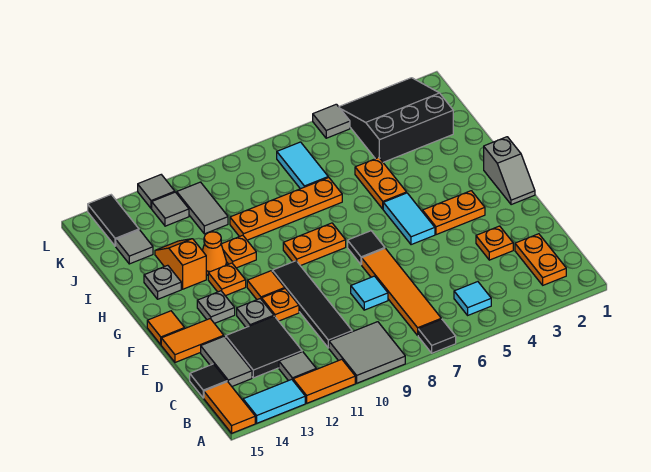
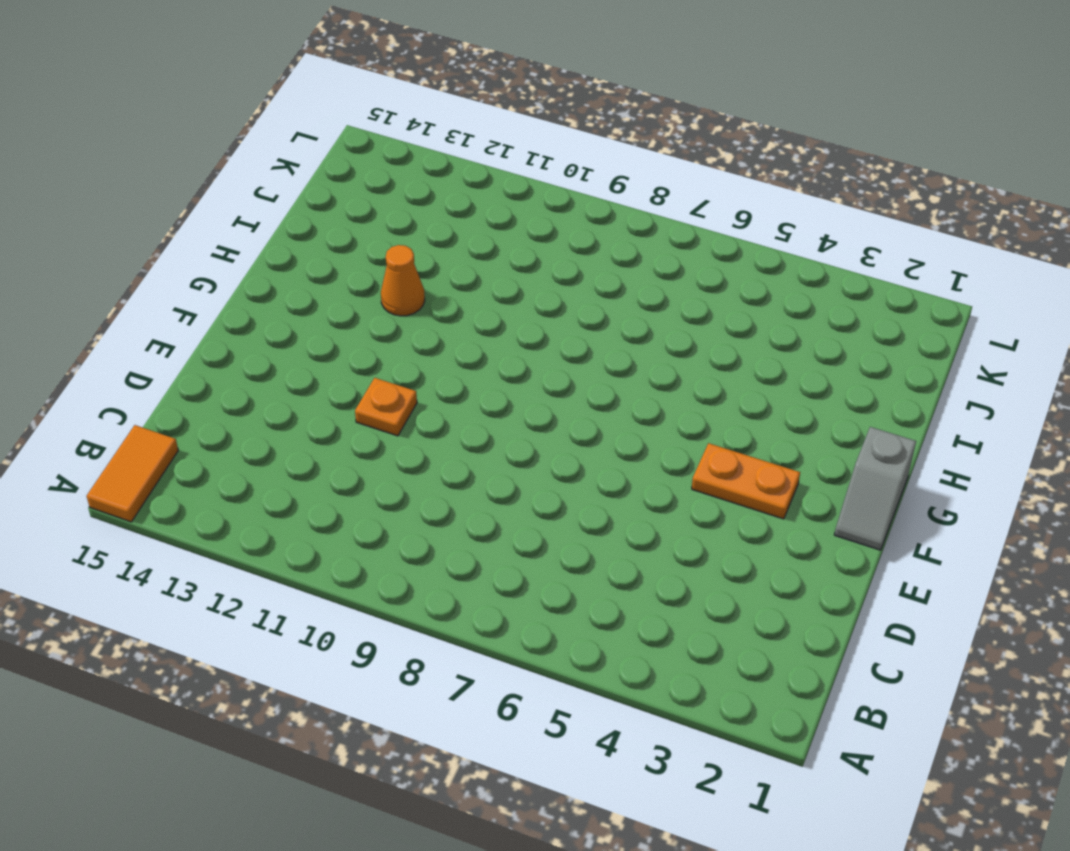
none -> black tile A7 level 1
none -> grey tile A9:B10 level 1
none -> orange tile A11:A12 level 1
none -> cyan tile A13:A14 level 1

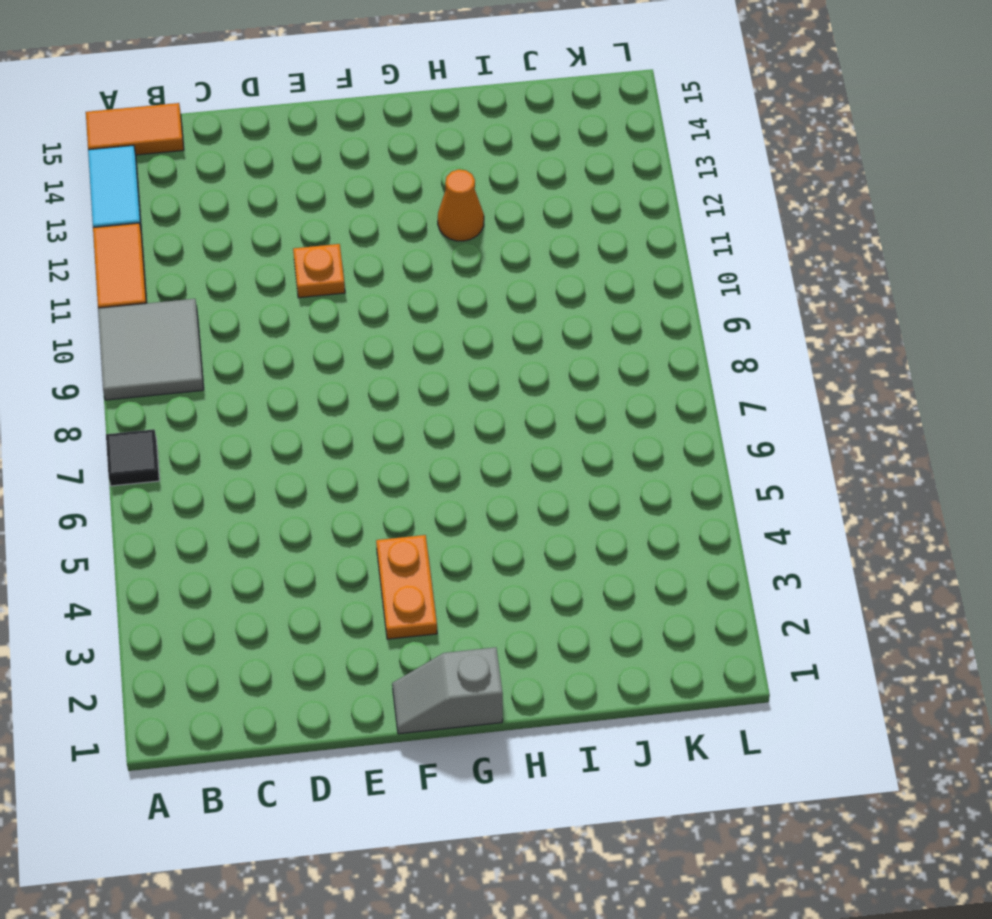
none -> orange plate B2:C2 level 1
none -> cyan tile B5 level 1
none -> orange tile B7:E7 level 1
none -> grey tile B12 level 1

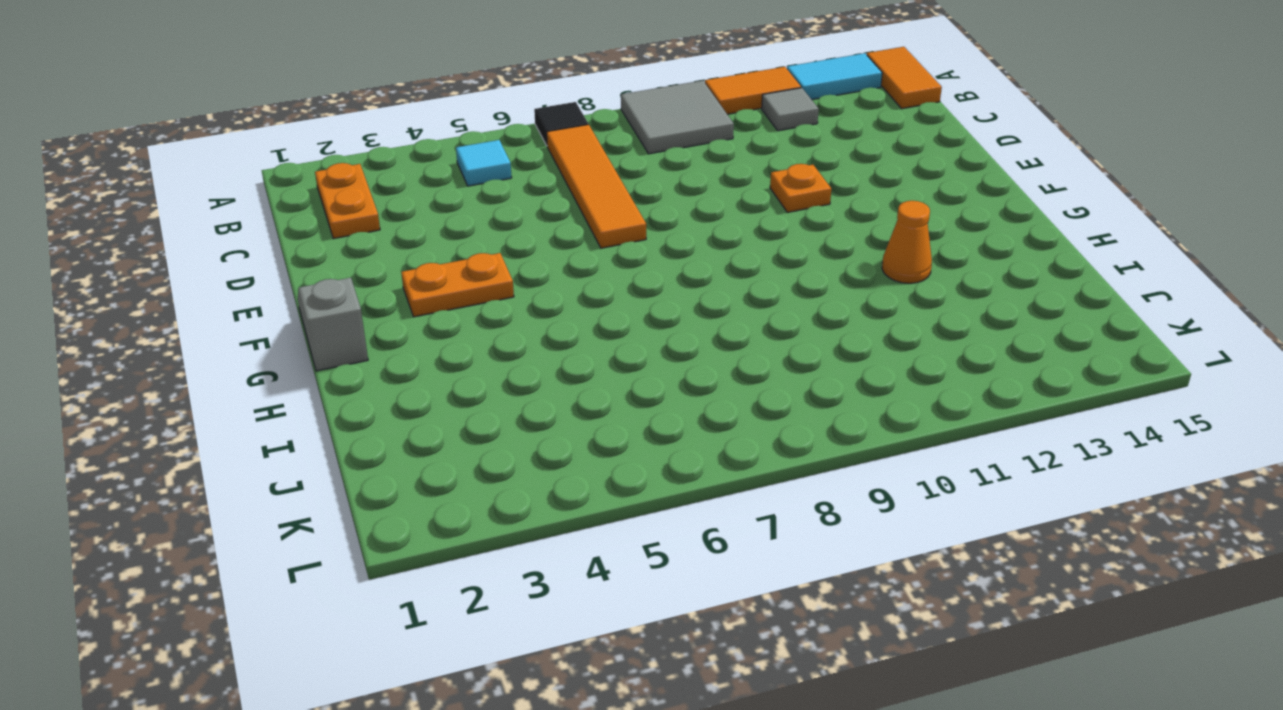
none -> black tile C10:F10 level 1
none -> black tile C12:D13 level 1
none -> grey tile C14:D14 level 1
none -> black tile C15 level 1

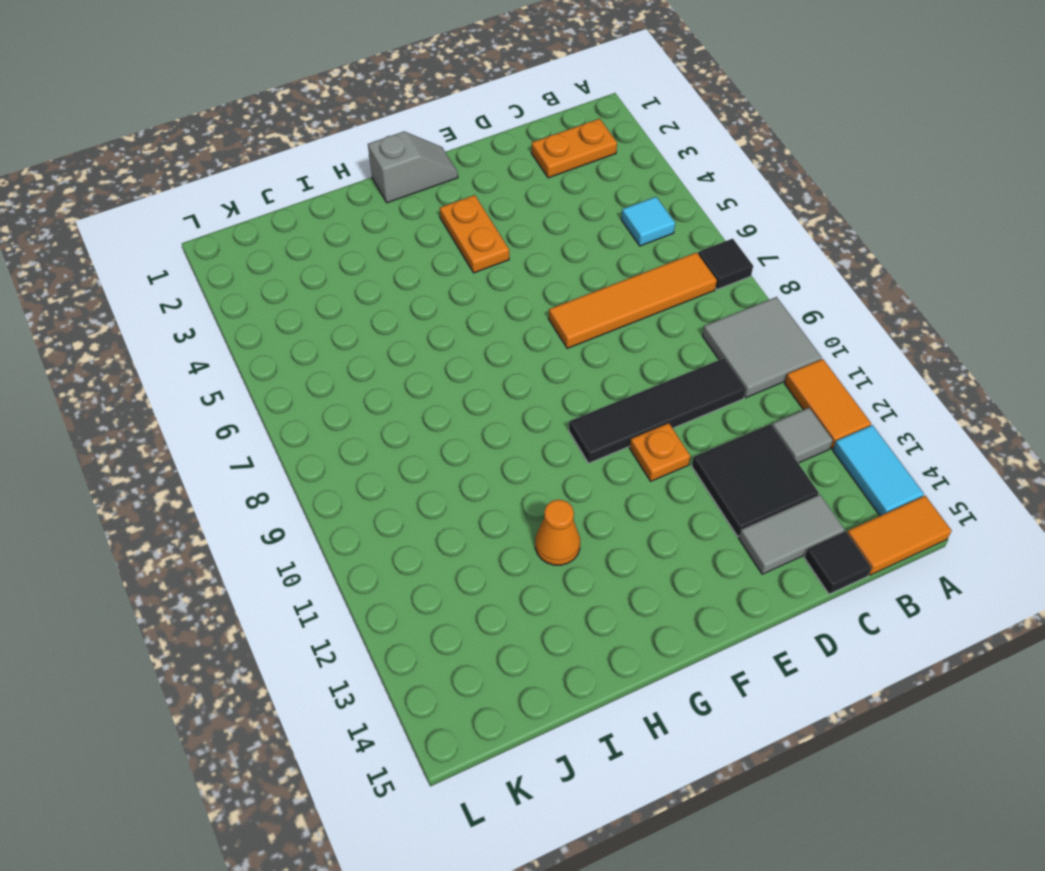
none -> orange plate D3 level 1
none -> cyan tile D8 level 1
none -> grey plate E12 level 1
none -> orange tile E14:E15 level 1

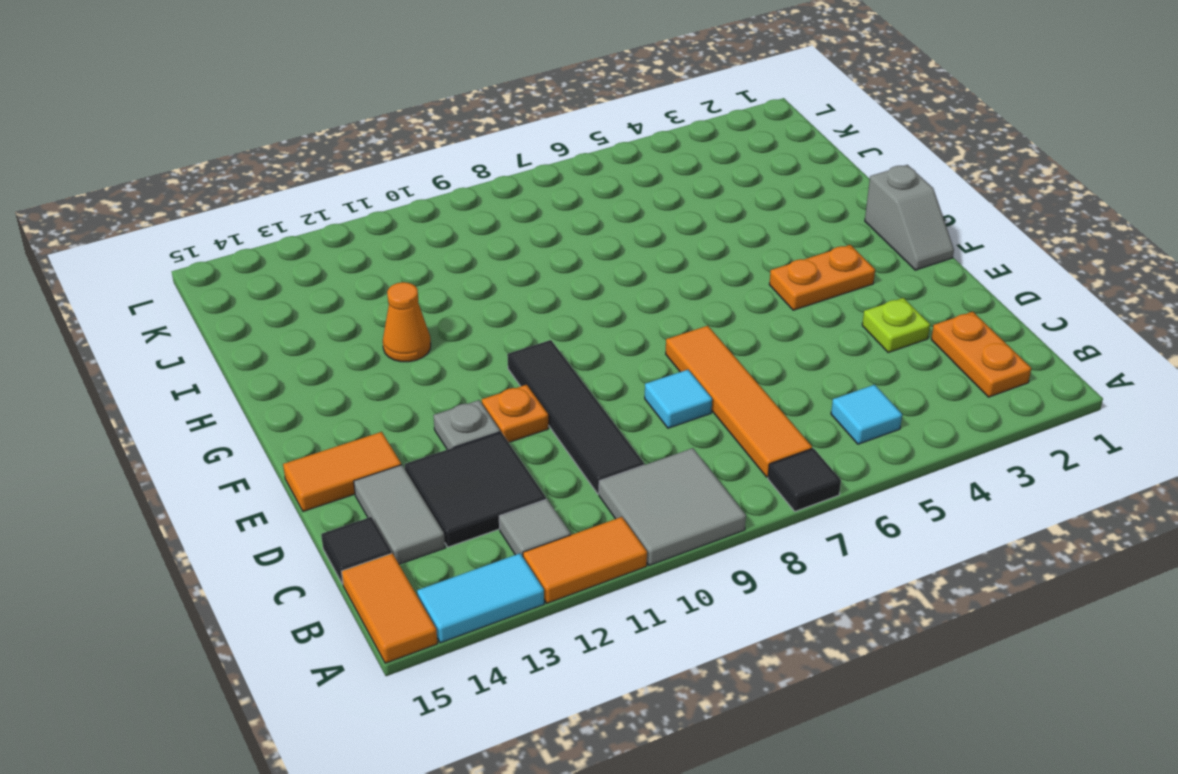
lime plate D3 level 1 -> orange plate D3 level 1
none -> cyan tile F5:G5 level 1
none -> black tile F7 level 1
none -> orange tile F11 level 1
none -> grey plate F13 level 1

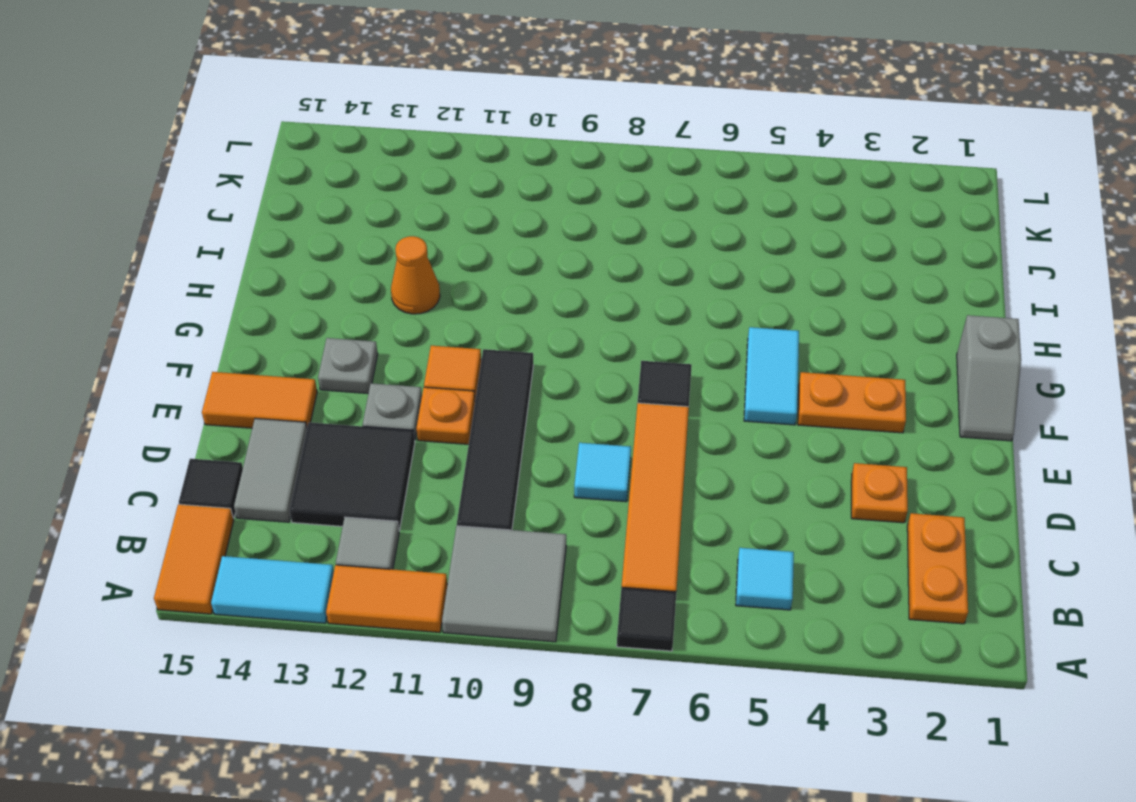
none -> orange tile F15 level 1
none -> orange plate G8:G9 level 1
none -> orange plate G12 level 1
none -> orange plate H5:I5 level 1

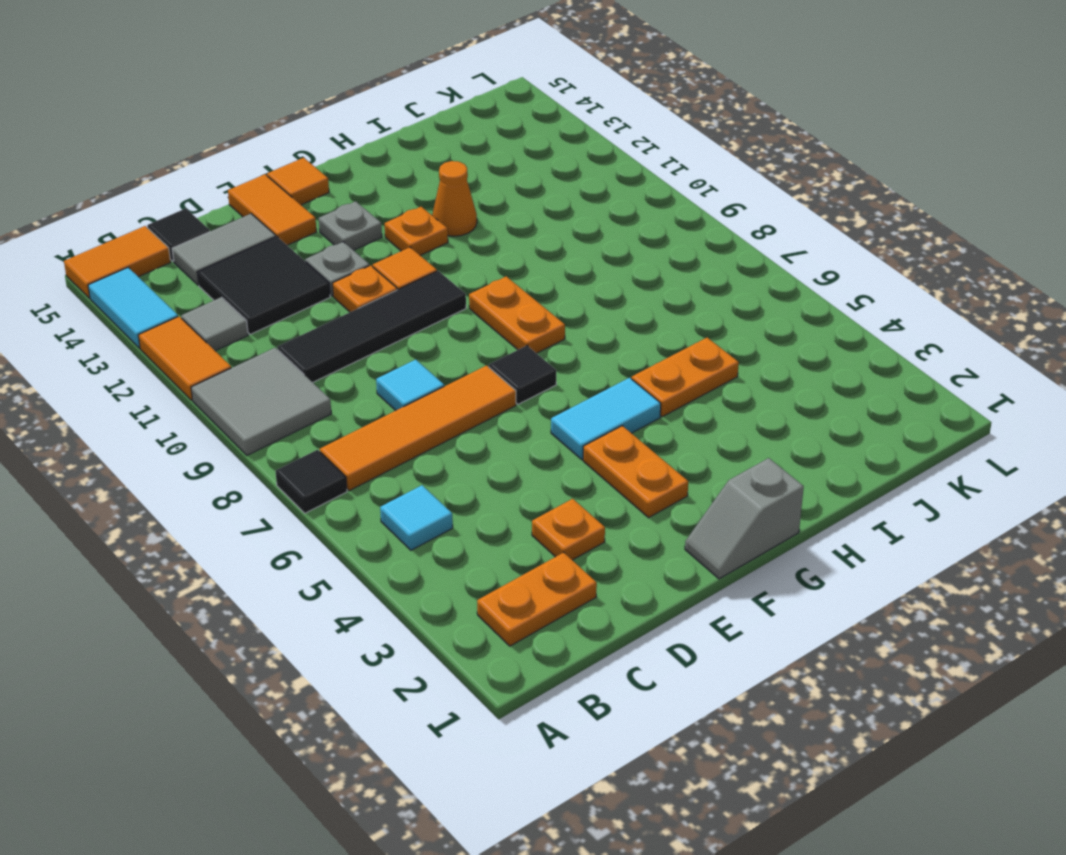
none -> orange plate H11 level 1
none -> orange slope H13:I13 level 1 top H
none -> grey plate H14 level 1
none -> orange plate I7:I10 level 1

